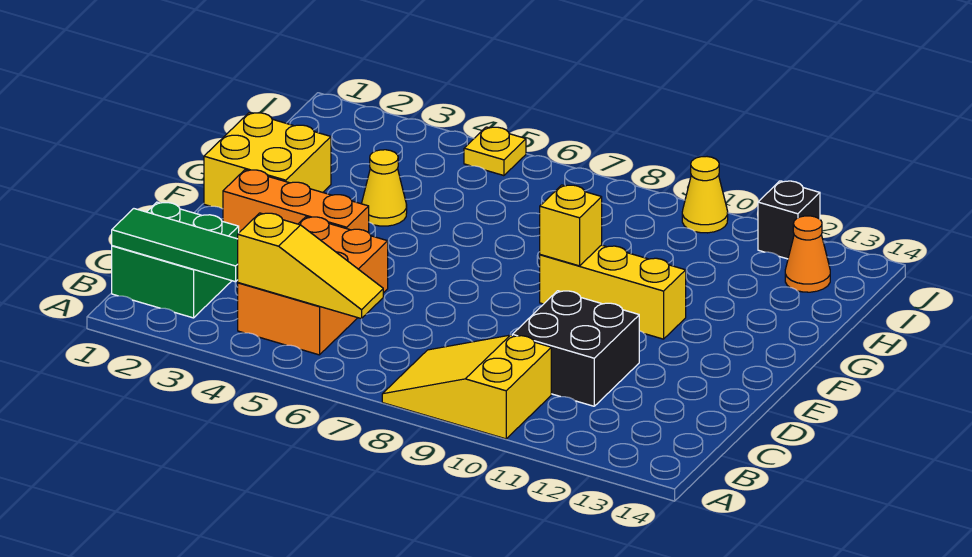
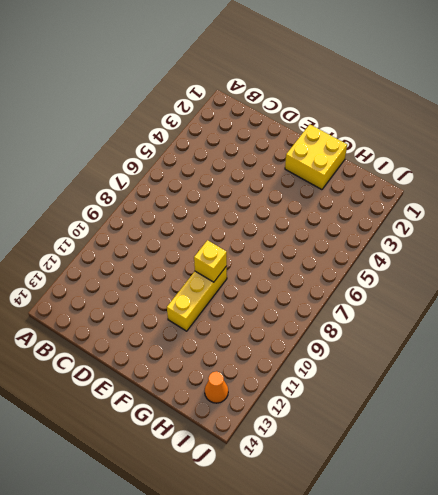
none -> yellow slope A8:B10 level 1 top 10
none -> green brick B1:C2 level 1
none -> orange brick B4:D5 level 1

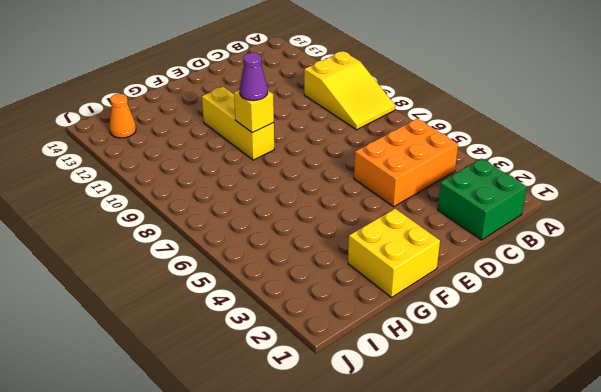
purple cone F9 level 3 -> none
none -> black brick C10:D11 level 1
none -> orange brick E2:E4 level 1
none -> yellow cone G4 level 1

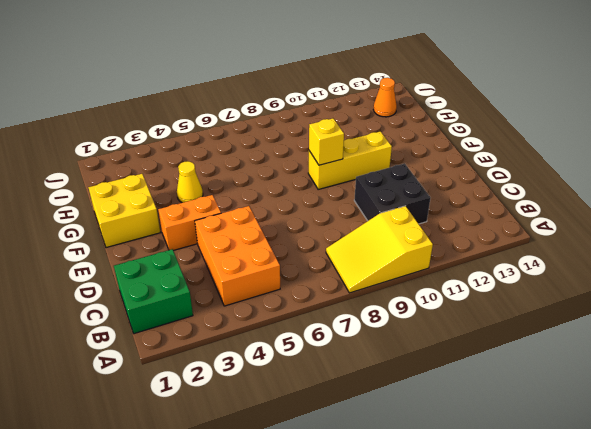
orange brick E3:E4 level 1 -> orange brick E2:E4 level 1
none -> yellow plate J5 level 1
none -> yellow cone J10 level 1
none -> black brick J12 level 1

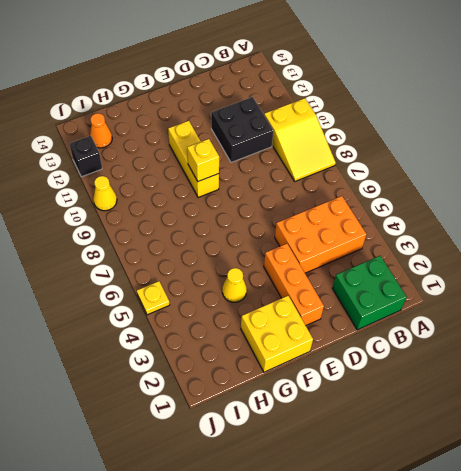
none -> green tile B1:B3 level 2
none -> yellow slope B4:B6 level 2 top 4

